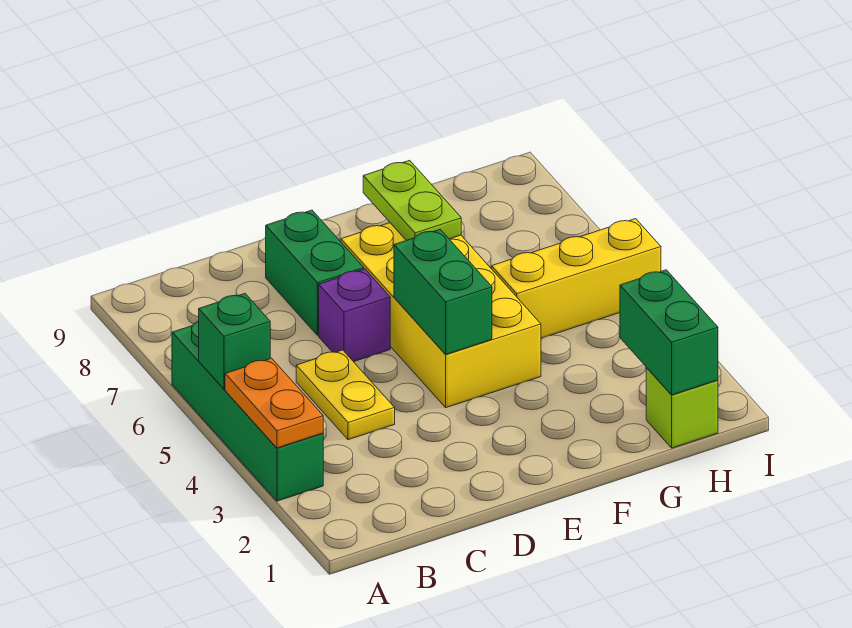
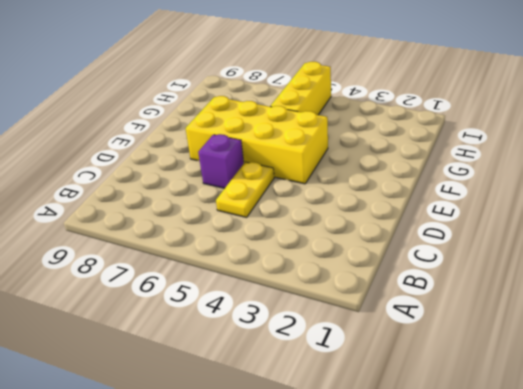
yellow plate C5:D5 level 1 -> yellow plate C4:C5 level 1
none -> green brick A3:A6 level 1
none -> green brick D7:D8 level 1
none -> lime brick H1 level 1

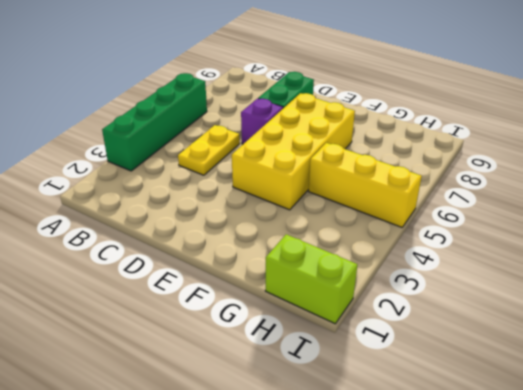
lime brick H1:I1 level 1 -> lime brick H1 level 1
none -> orange plate A3:A4 level 2
none -> green brick A5 level 2
none -> green brick E4:E5 level 2

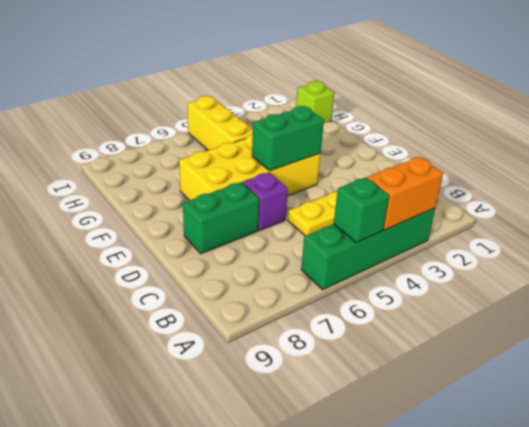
orange brick A3:A4 level 2 -> orange plate A3:A4 level 2
none -> lime plate F7:F8 level 2
none -> green brick H1:H2 level 2

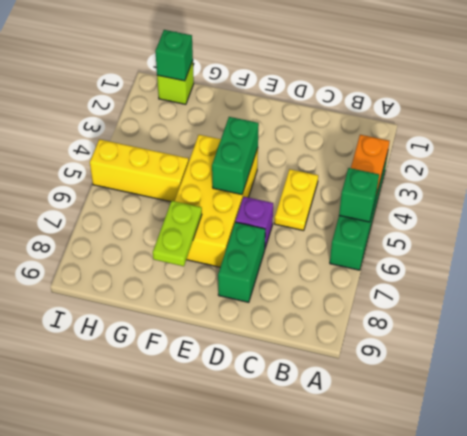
green brick H1 level 2 -> green brick H1:H2 level 2

